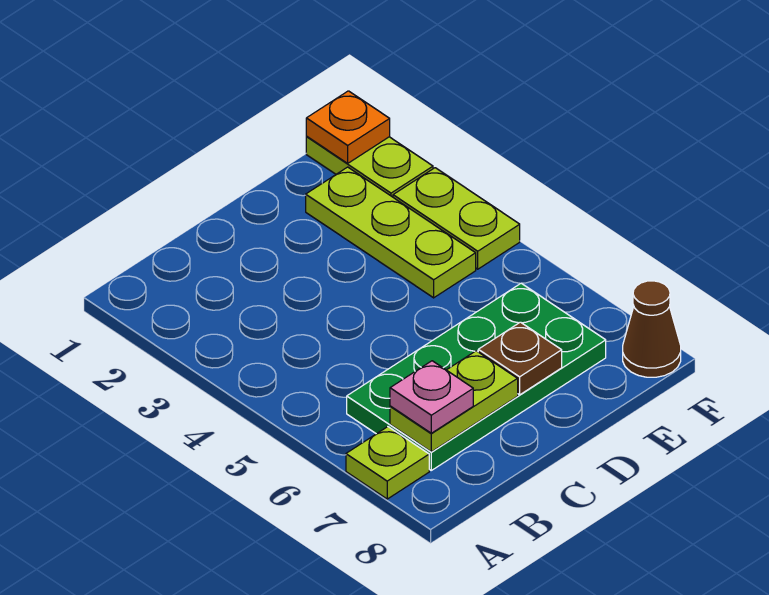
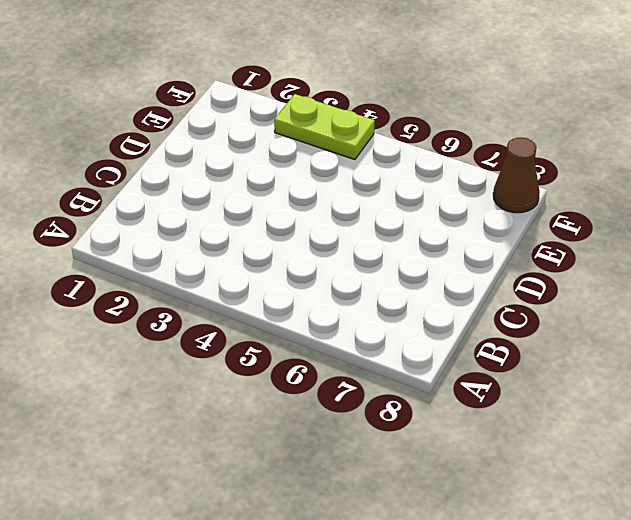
none -> lime plate A7 level 1
none -> green plate B6:E7 level 1

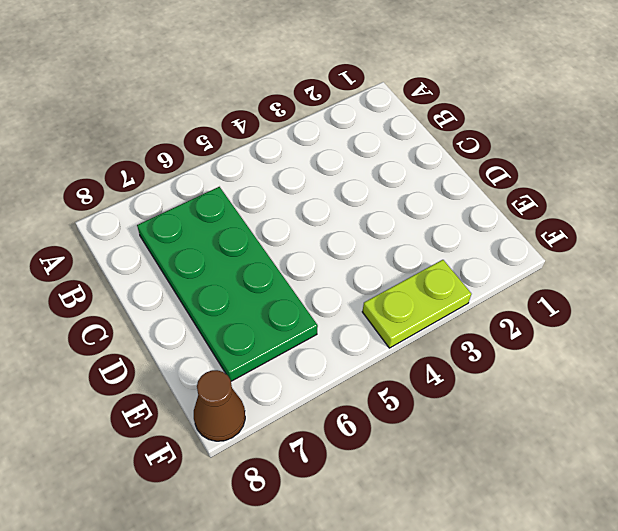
none -> lime plate A7 level 1
none -> lime plate E2:E4 level 1

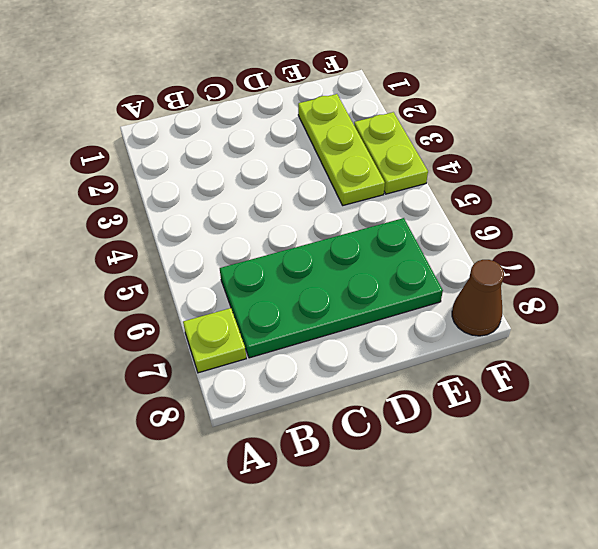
none -> lime plate F1:F2 level 1
none -> lime plate B7:C7 level 2

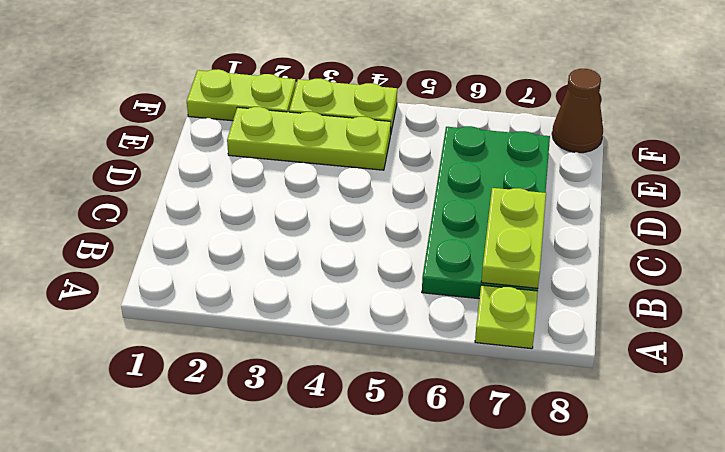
none -> brown plate D7 level 2
none -> orange plate F1 level 2

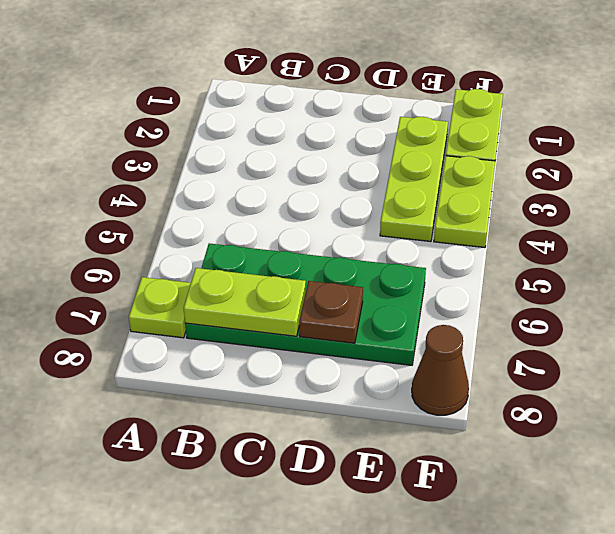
none -> orange plate F1 level 2
none -> pink plate B7 level 3

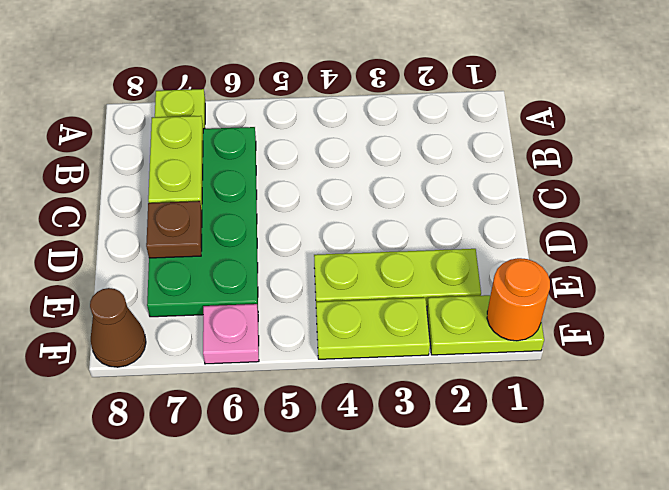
orange round brick F1 level 2 -> orange plate F1 level 2
pink plate F6 level 1 -> pink plate B7 level 3

